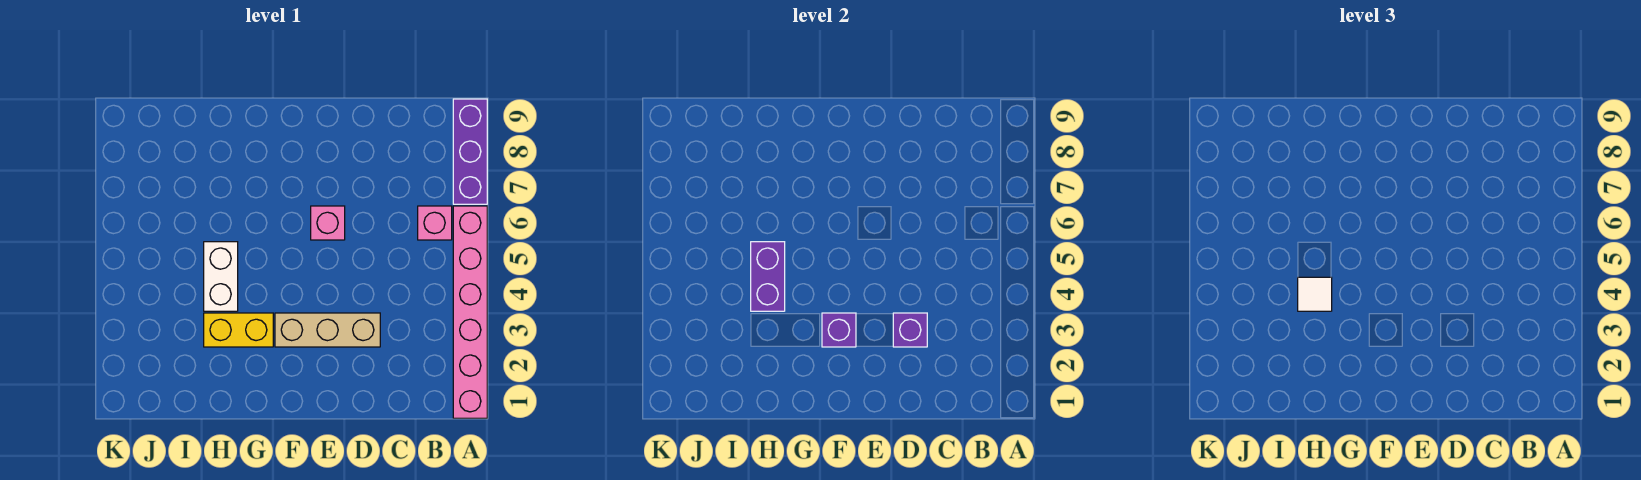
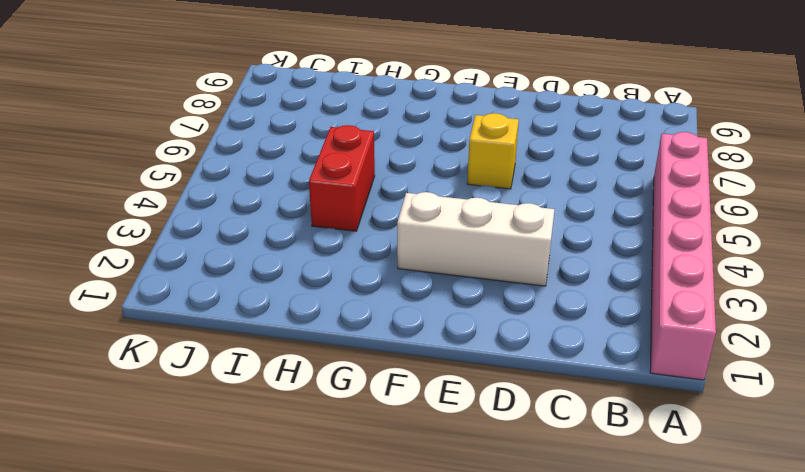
white brick D3:F3 level 1 -> tan brick D3:F3 level 1
yellow brick E6 level 1 -> pink brick E6 level 1
red brick H4:H5 level 1 -> white brick H4:H5 level 1
none -> purple brick A7:A9 level 1
none -> pink brick B6 level 1

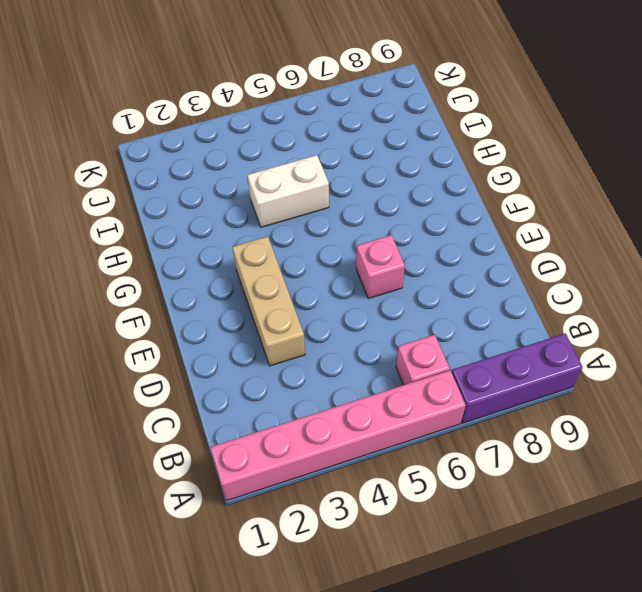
none -> yellow brick G3:H3 level 1
none -> purple brick D3 level 2

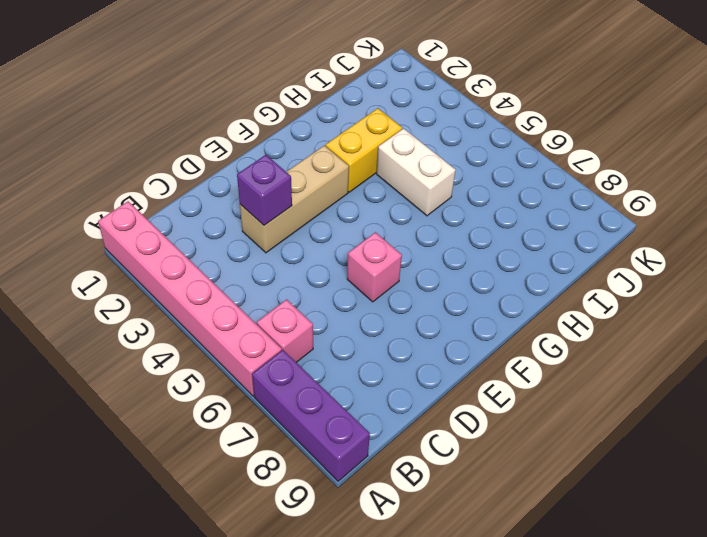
none -> purple brick F3 level 2
none -> purple brick H4:H5 level 2

